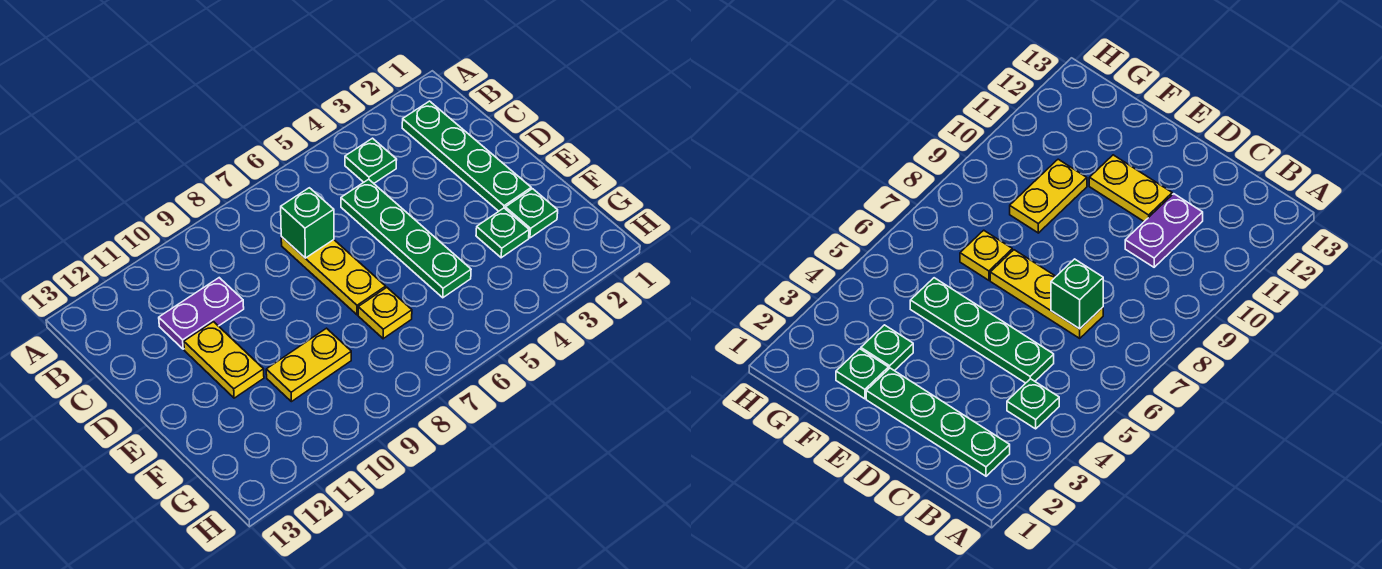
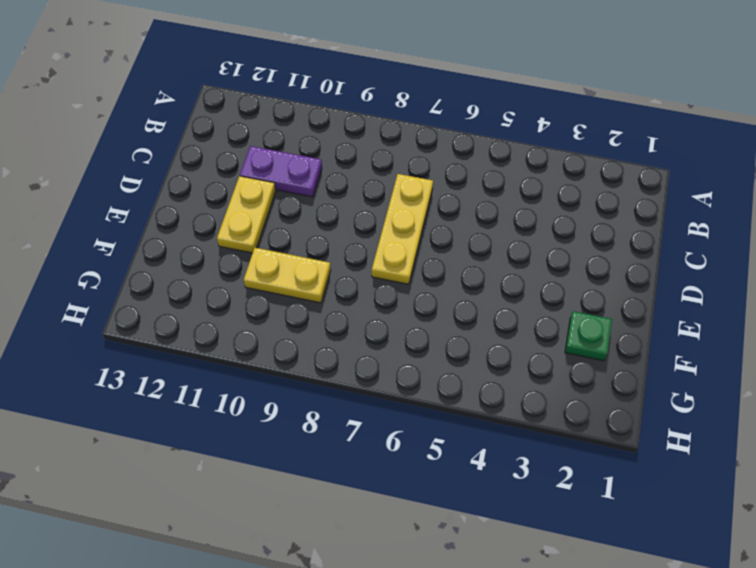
none -> green plate B2:E2 level 1
none -> green plate B4 level 1

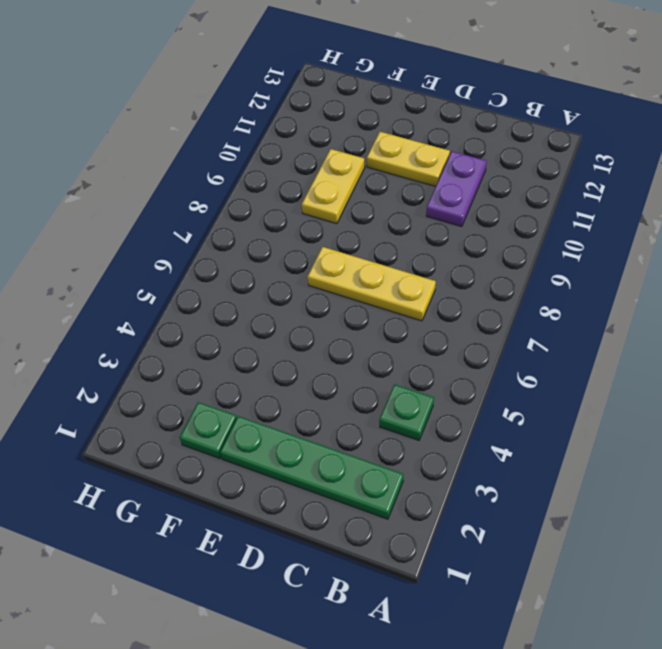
none -> green plate C5:F5 level 1
none -> green plate F3 level 1

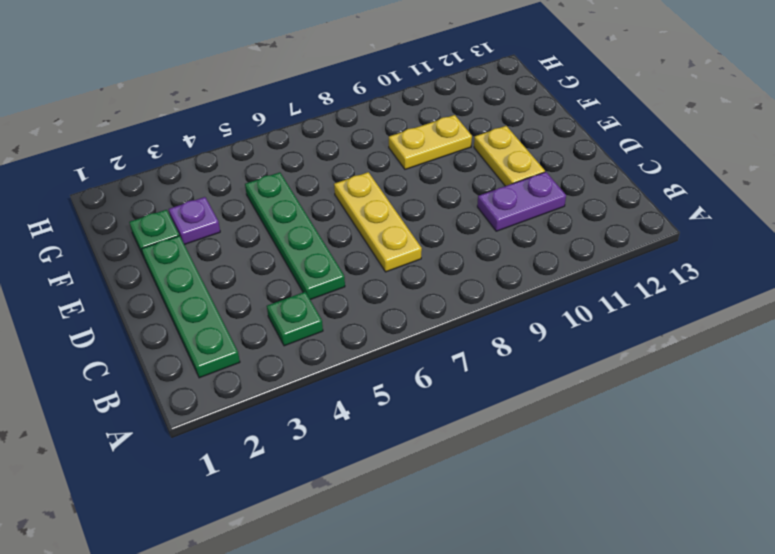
purple plate F3 level 1 -> green plate F3 level 1
none -> yellow plate F7 level 1
none -> green brick C7 level 2

